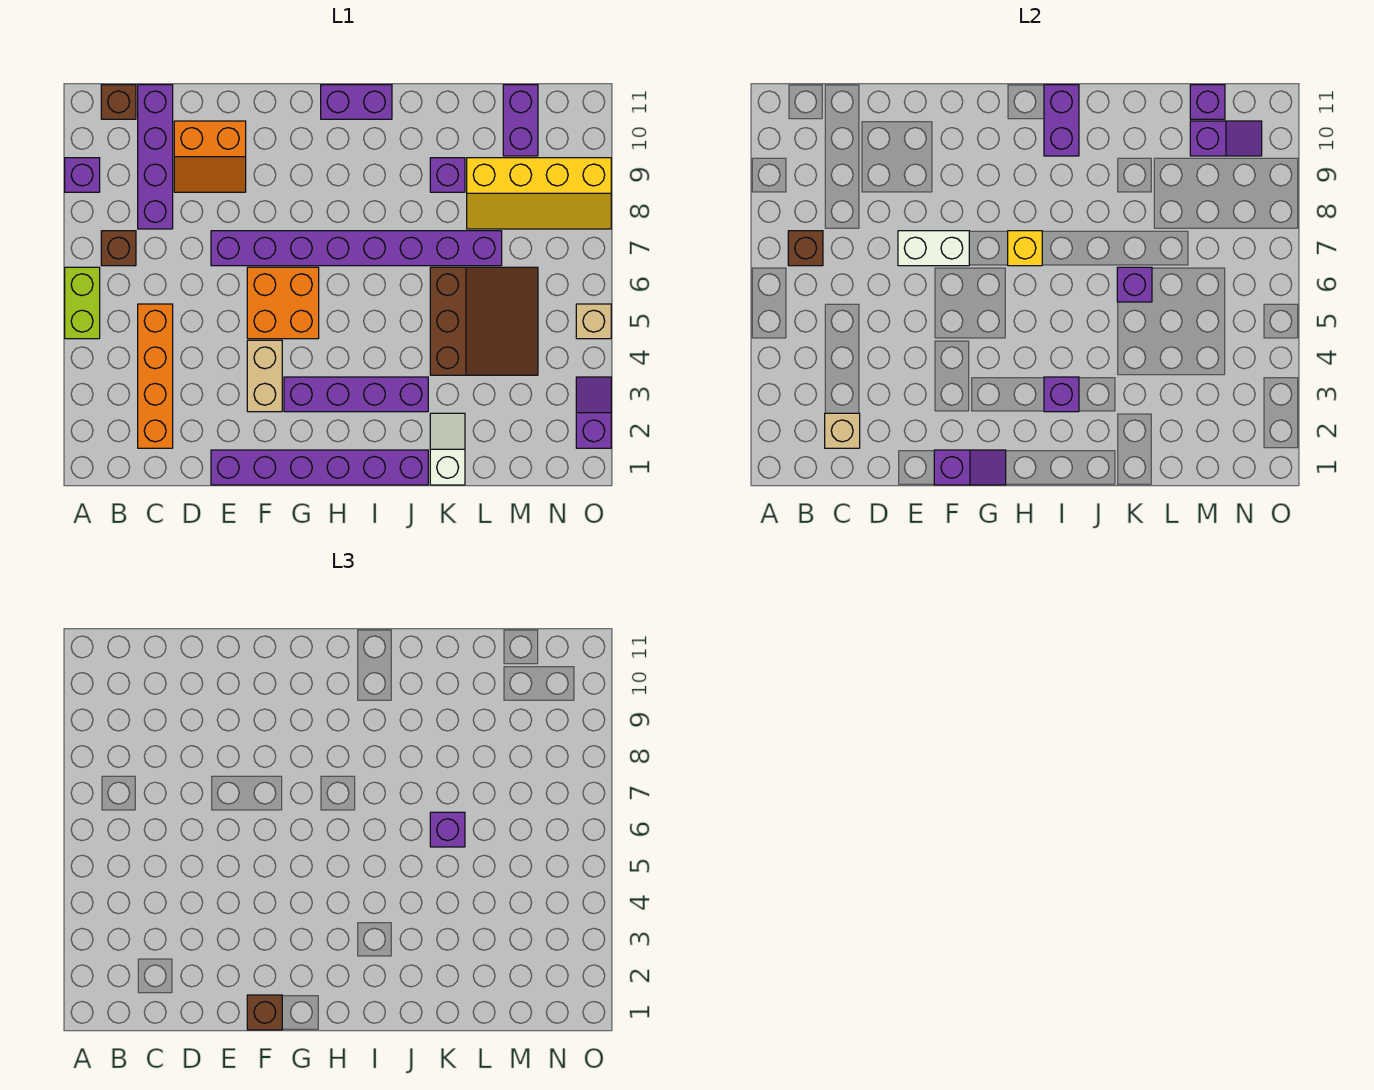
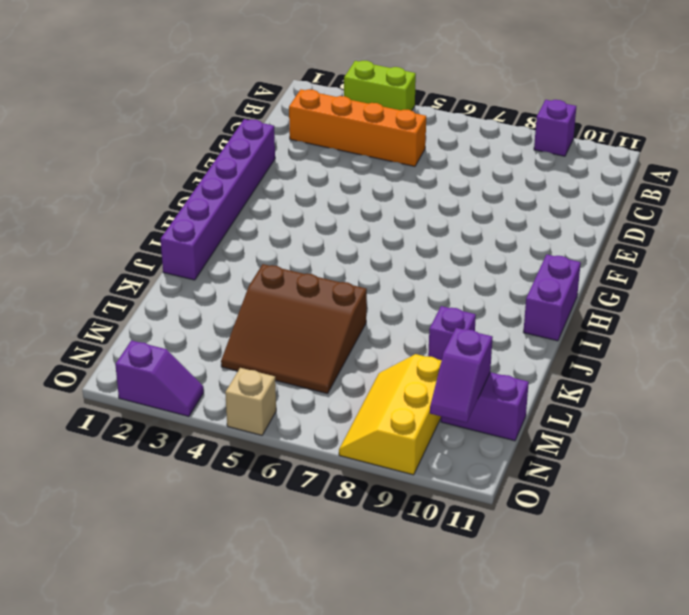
lime brick A3:A4 level 1 -> lime brick A5:A6 level 1
yellow slope M8:O9 level 1 top 9 -> yellow slope L8:O9 level 1 top 9
none -> brown brick B7 level 1
none -> brown brick B11 level 1
none -> purple brick C8:C11 level 1
none -> orange slope D9:E10 level 1 top 10

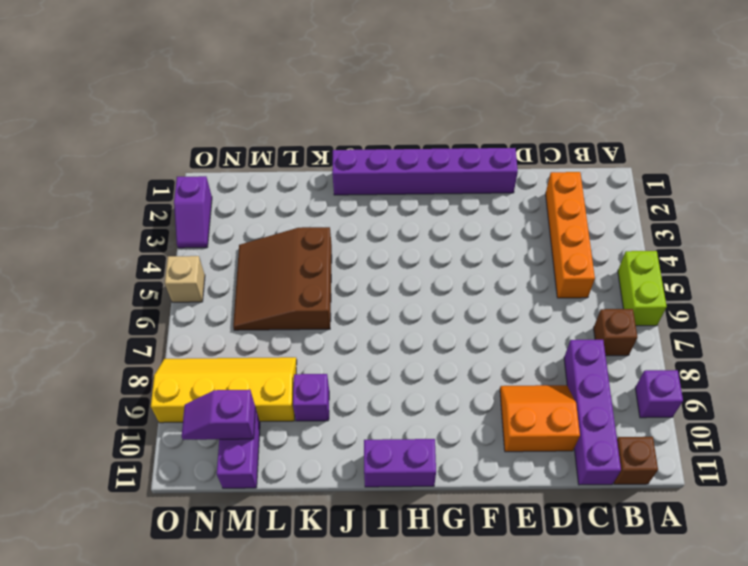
none -> purple brick E7:L7 level 1
none -> tan brick F3:F4 level 1
none -> orange brick F5:G6 level 1
none -> purple brick G3:J3 level 1

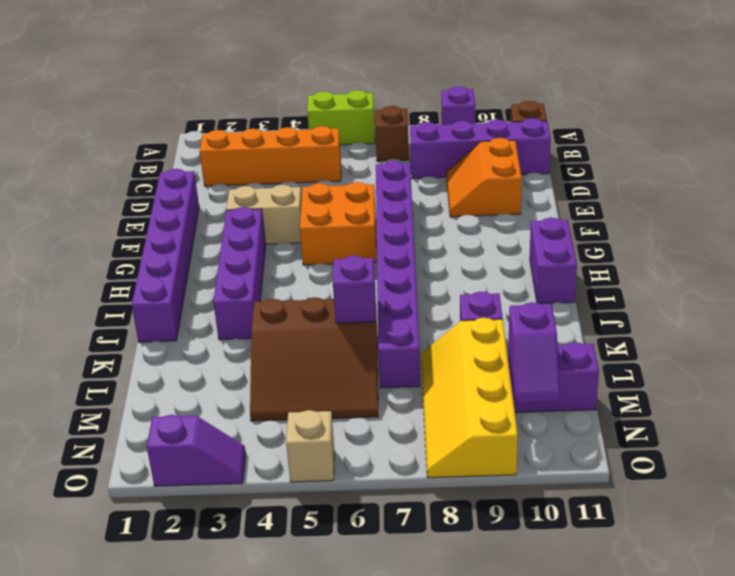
none -> white slope K1:K2 level 1 top 1
none -> brown brick B7 level 2
none -> tan brick C2 level 2
none -> white brick E7:F7 level 2

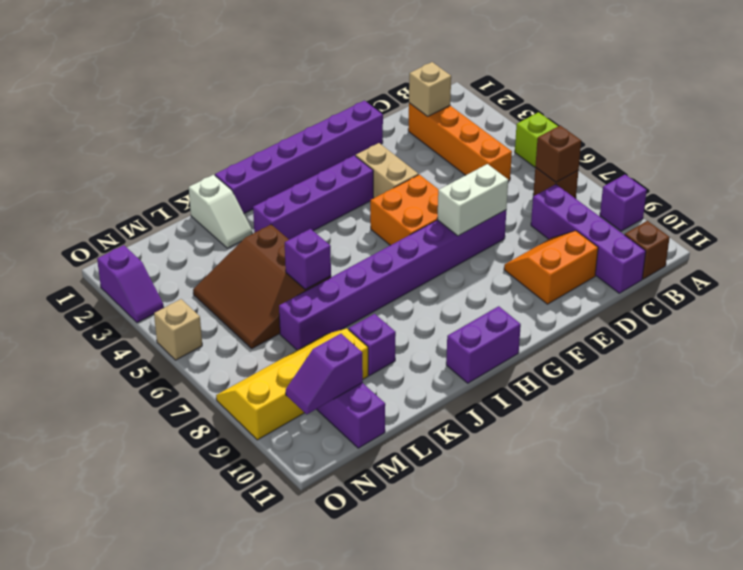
none -> purple slope F1:G1 level 2 top F
none -> yellow brick H7 level 2
none -> purple brick I3 level 2
none -> purple brick I10:I11 level 2

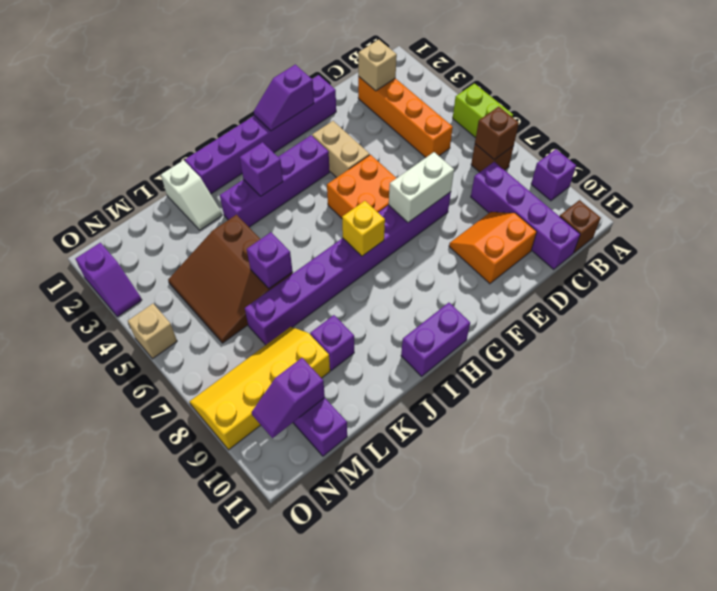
none -> purple brick I10:I11 level 2
none -> purple brick M11 level 2
none -> brown brick F1 level 3
none -> purple brick K6 level 3

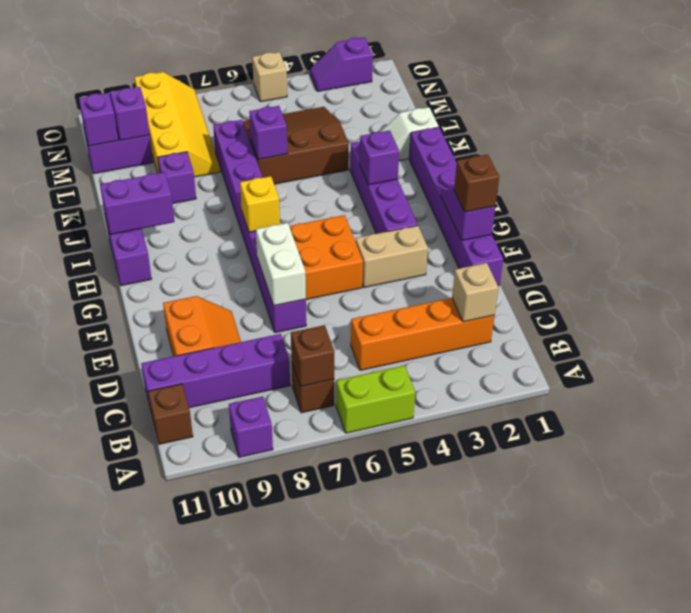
none -> purple brick K6 level 3

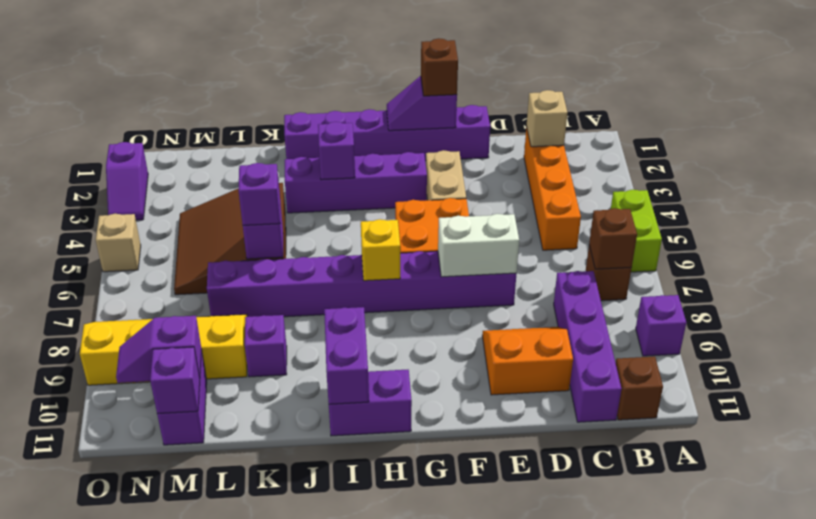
none -> white slope K1:K2 level 1 top 1

